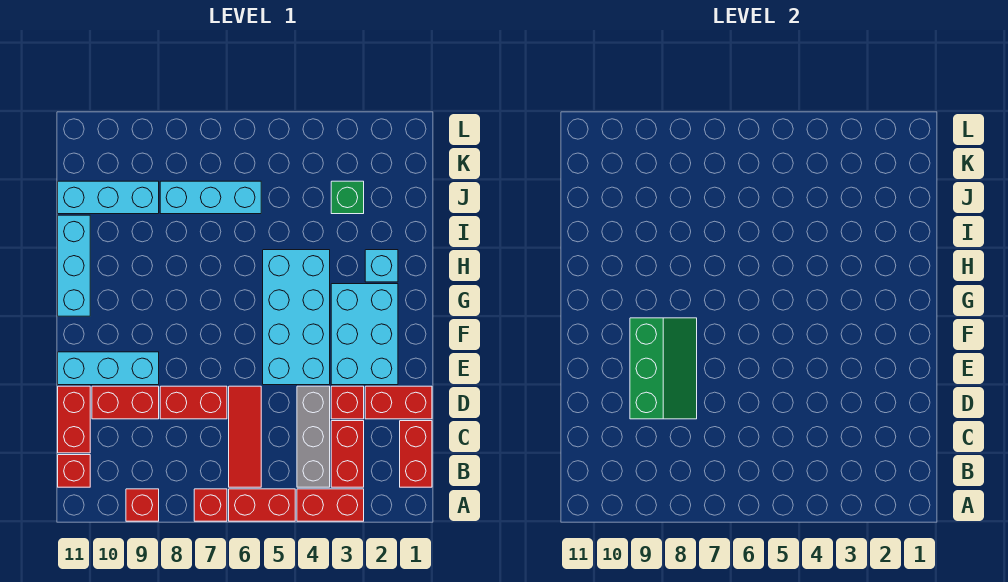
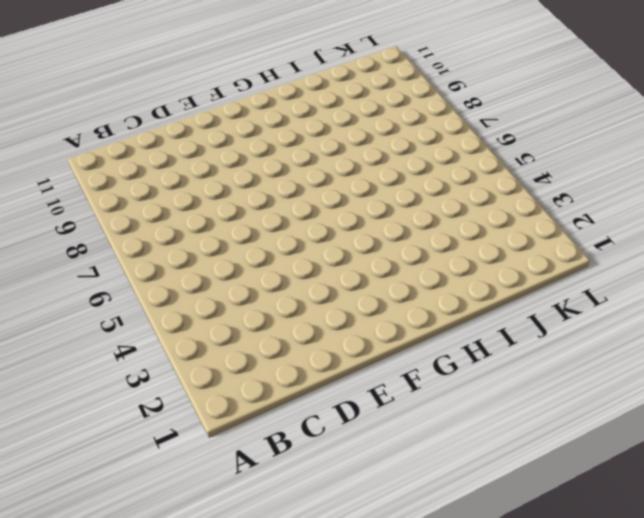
none -> red brick A3:A4 level 1
none -> red brick A5:A6 level 1
none -> red brick A7 level 1

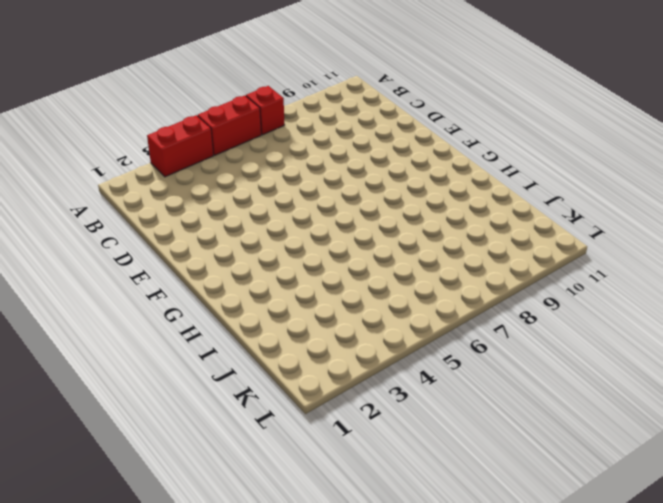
none -> red brick A9 level 1
none -> red brick B1:C1 level 1
none -> red brick B3:C3 level 1

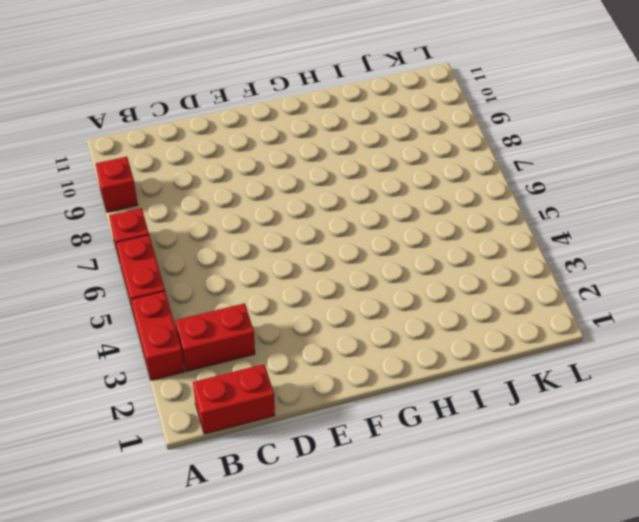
none -> grey brick B4:D4 level 1
none -> red tile B6:D6 level 1
none -> red brick B11 level 1

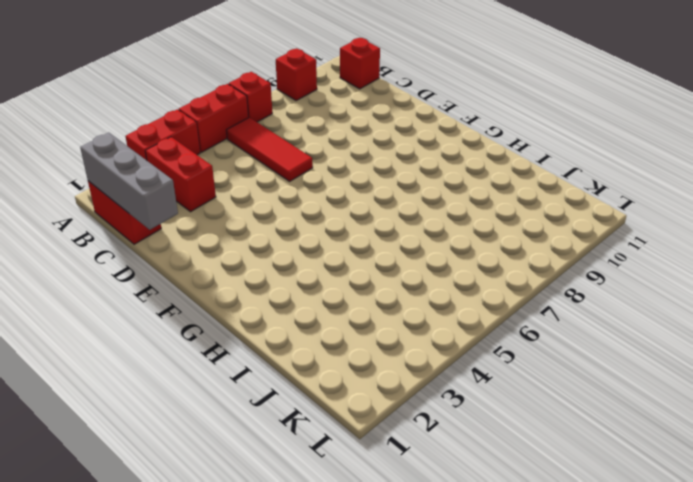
grey brick B1:D1 level 2 -> grey brick B4:D4 level 1
none -> red brick C11:D11 level 1
none -> red brick D1:D2 level 1
none -> red brick D3 level 1

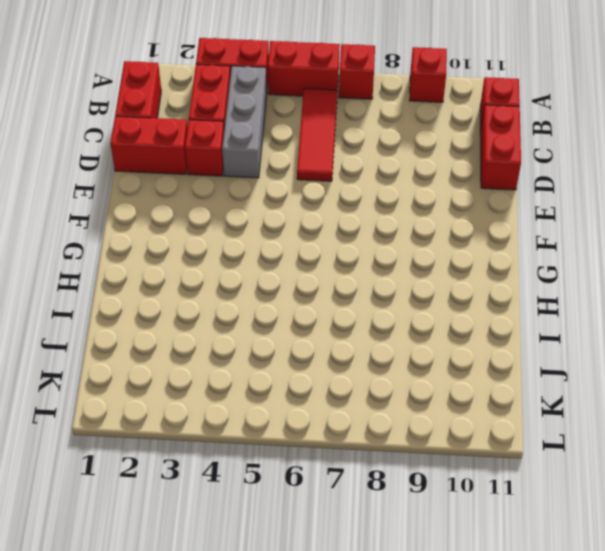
none -> red brick D7:D8 level 1
none -> red brick D9:D10 level 1
none -> cyan brick E2:G3 level 1

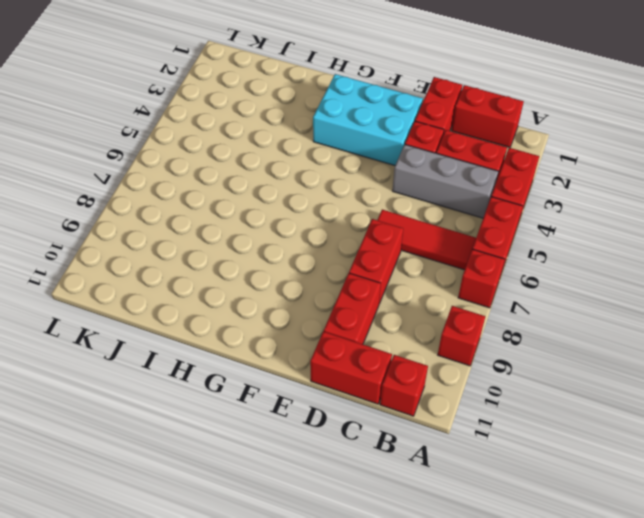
none -> cyan brick E4:H5 level 1
none -> cyan brick E9:E11 level 1
none -> cyan brick G11:I11 level 1

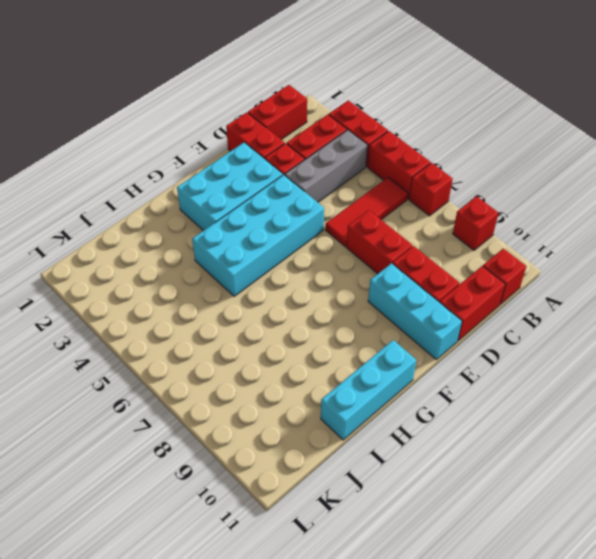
none -> cyan brick H2 level 1
none -> green brick J3 level 1
none -> cyan brick J6:J8 level 1

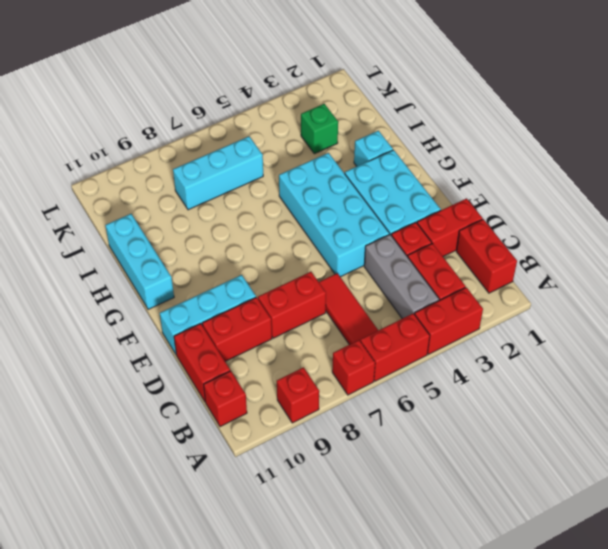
none -> cyan brick J9:J11 level 1
none -> green slope D8:F9 level 2 top 9

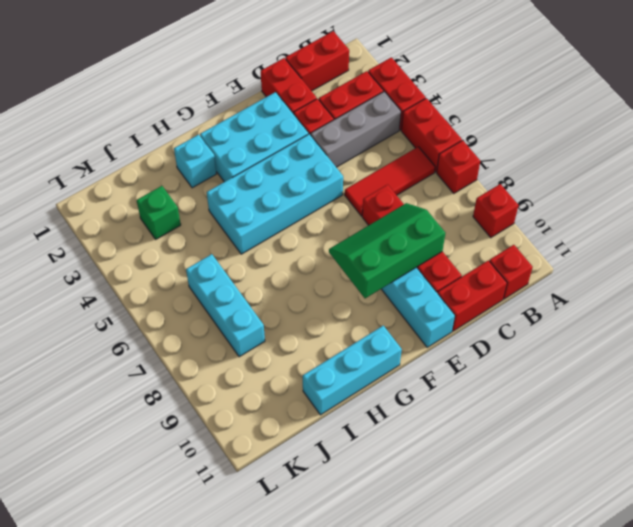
none -> cyan brick J9:J11 level 1

